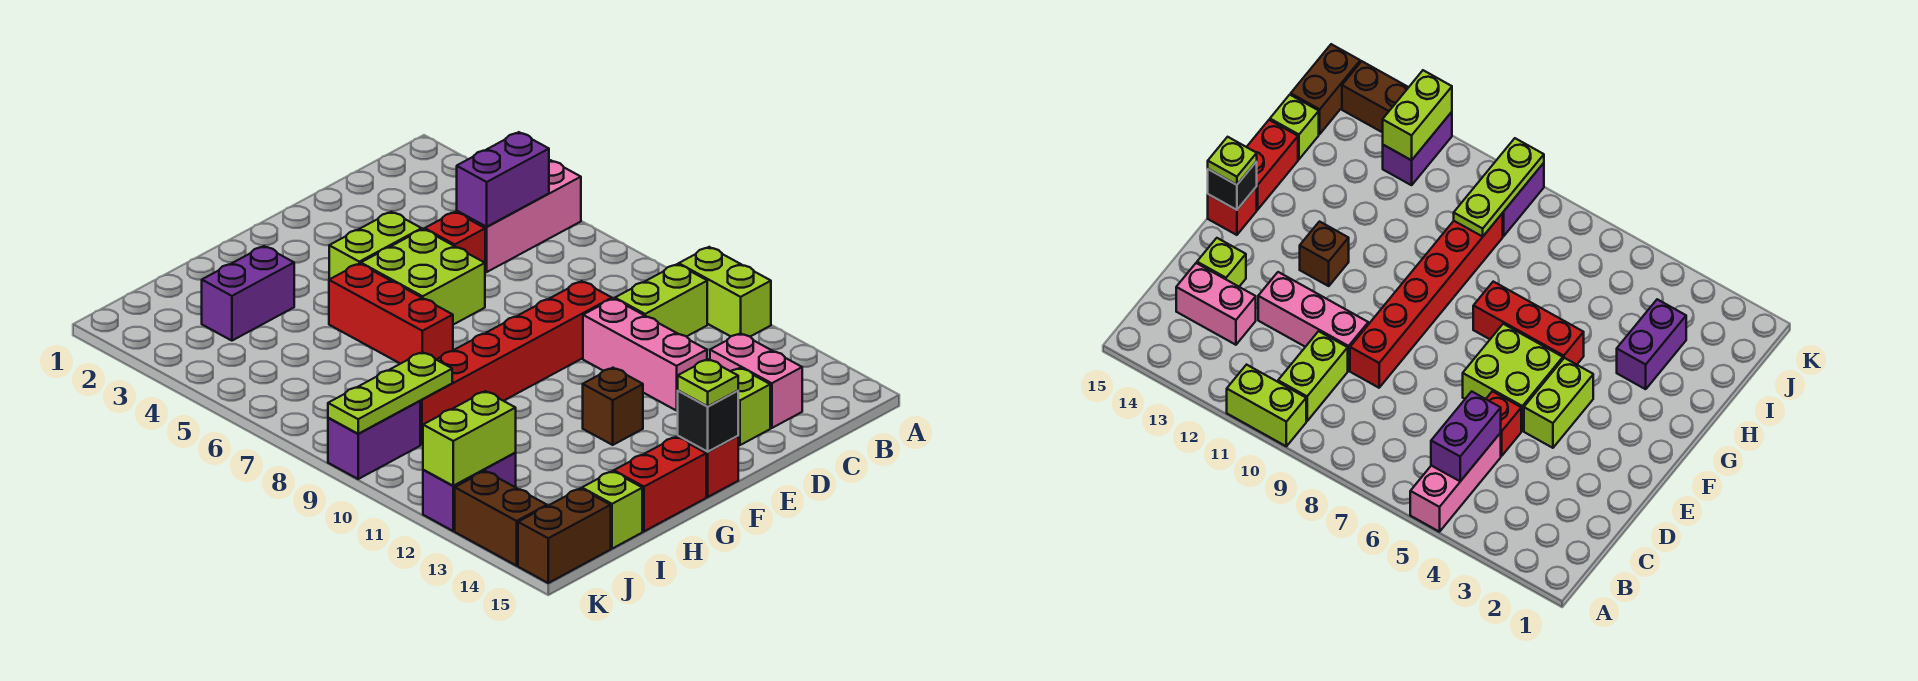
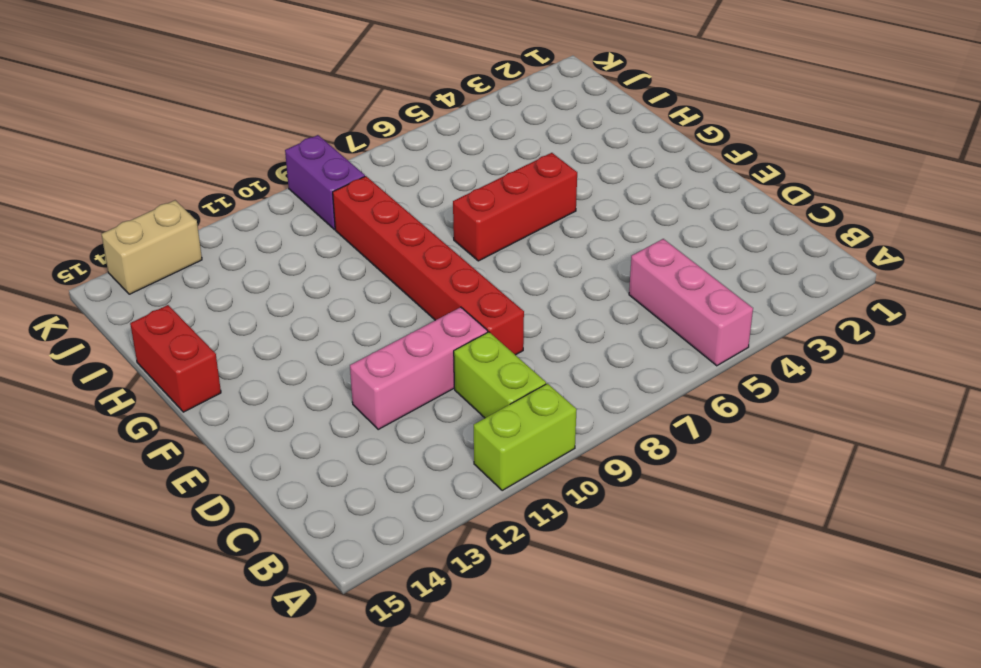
tan brick K13:K14 level 1 -> brown brick K13:K14 level 1
none -> pink brick C13:C14 level 1
none -> red brick D5 level 1
none -> lime brick D14 level 1

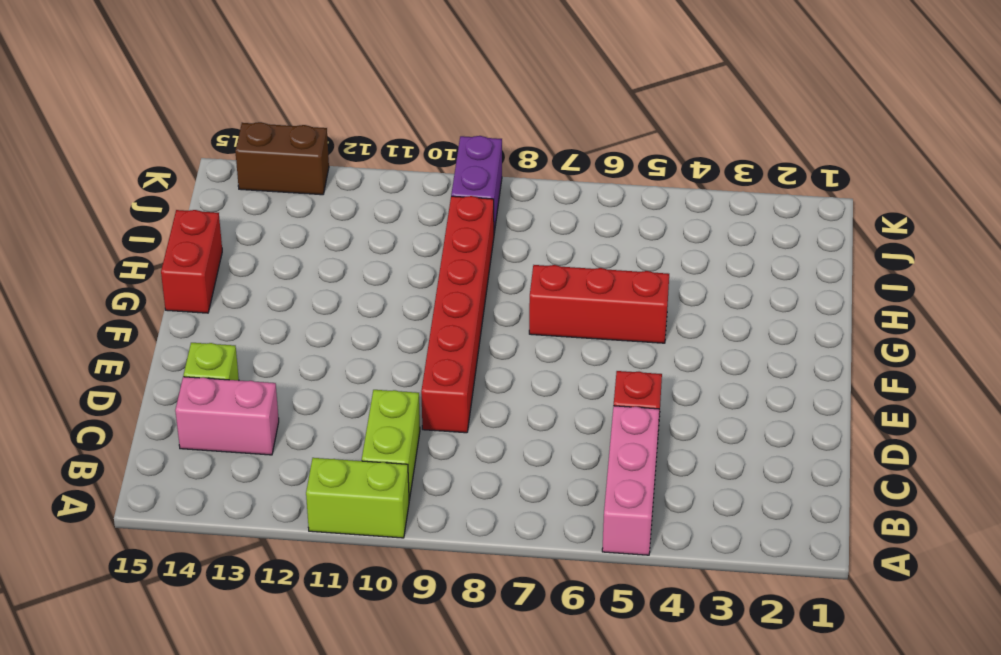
none -> pink brick D10:D12 level 1
none -> lime brick E4:F4 level 1
none -> lime brick E5:F6 level 1

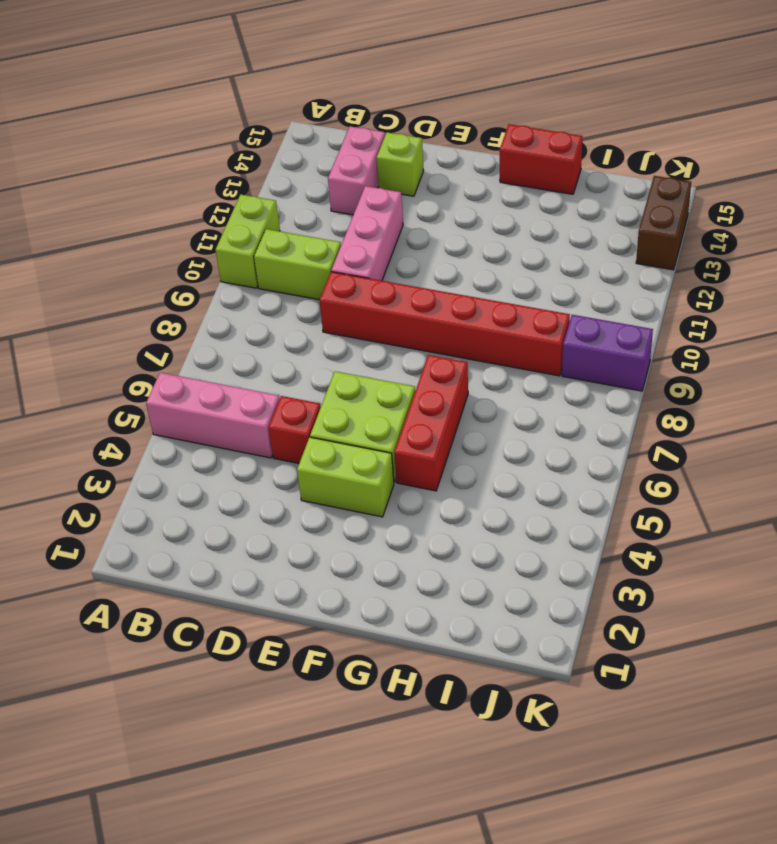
none -> brown brick F12 level 1
none -> red brick F15 level 1
none -> purple brick H3:I3 level 1

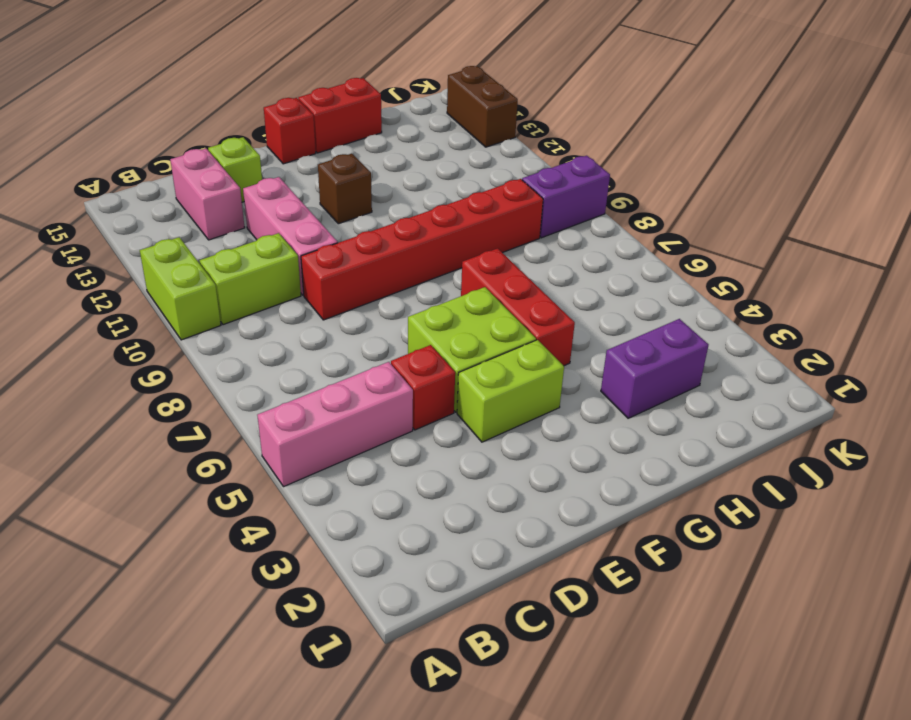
none -> lime brick I15 level 1
none -> purple brick J12:K12 level 1
none -> brown brick J15:K15 level 1

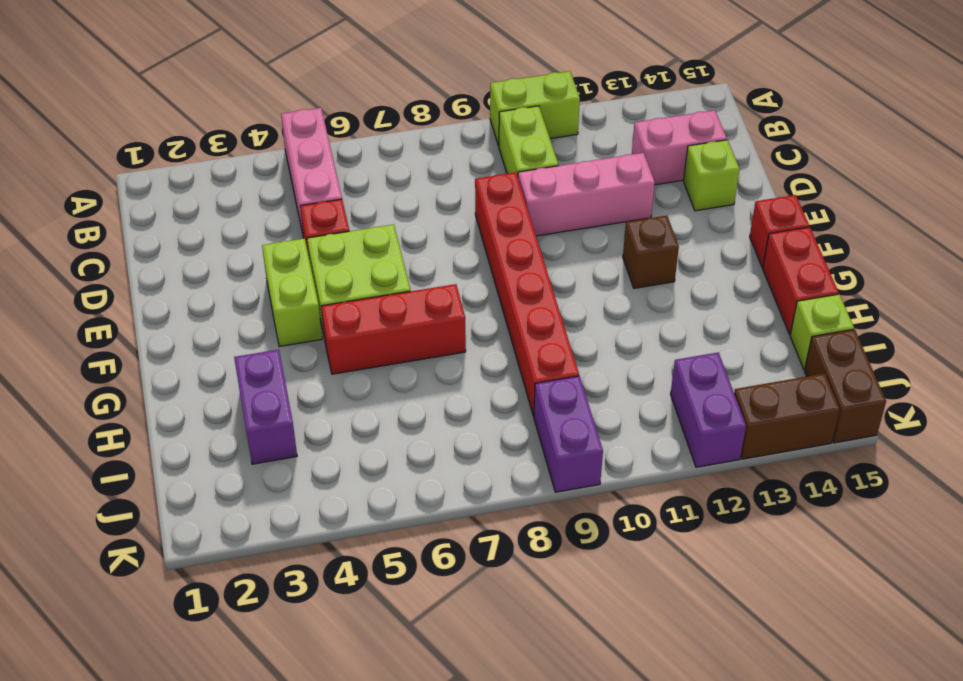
none -> purple brick B5:C5 level 2
none -> black brick F15 level 2
none -> lime plate I9:K9 level 2

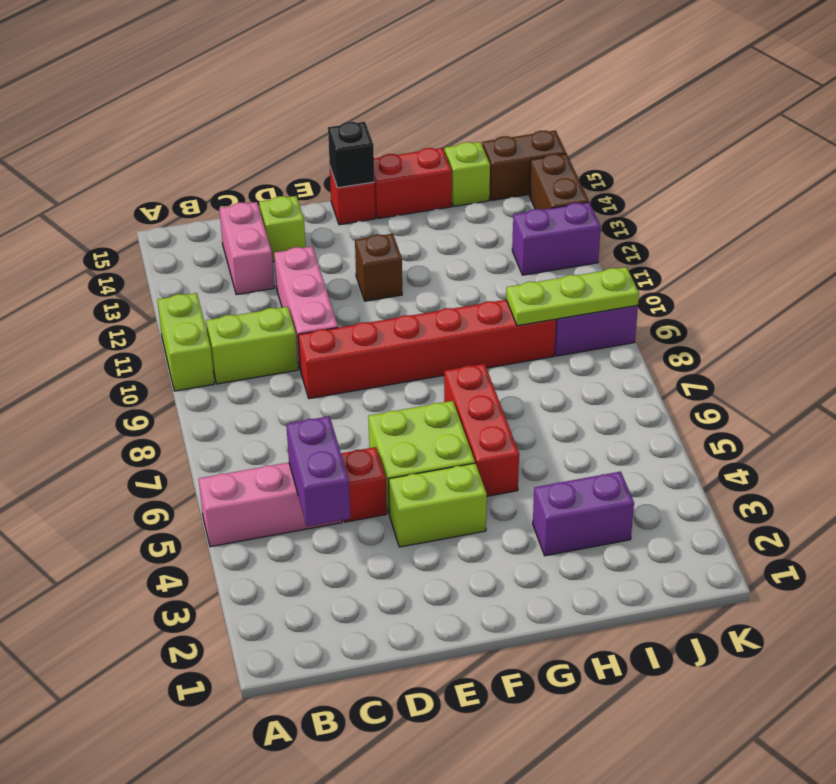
purple brick C4:C5 level 2 -> purple brick B5:C5 level 2
none -> lime brick J12:K12 level 2
none -> lime plate F15 level 3

